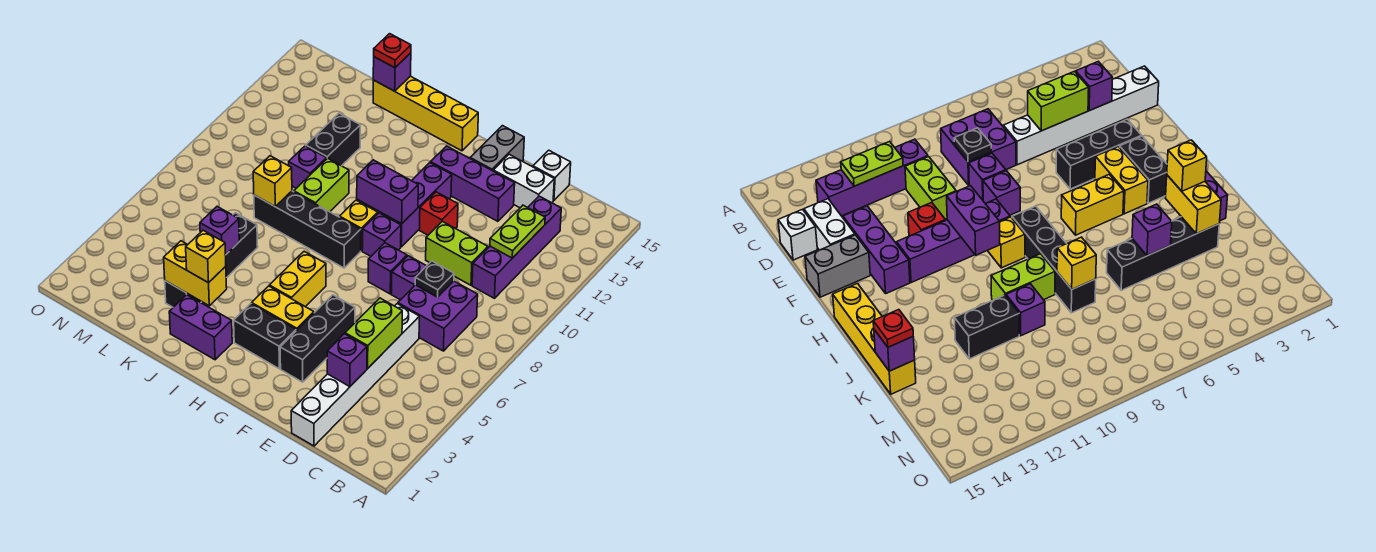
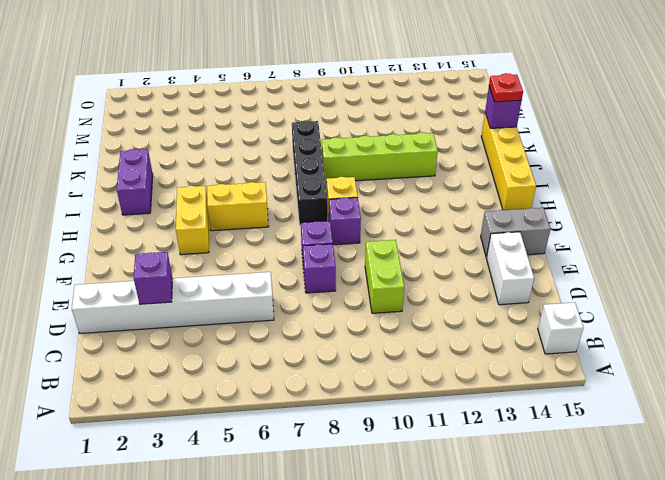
white brick B15 level 1 -> white brick D15 level 1
lime brick J9:J12 level 1 -> lime brick J9:J10 level 1
none -> purple brick C7:D8 level 1
none -> purple brick C10:C13 level 1
none -> purple brick E13:G13 level 1
none -> black brick F3:F5 level 1

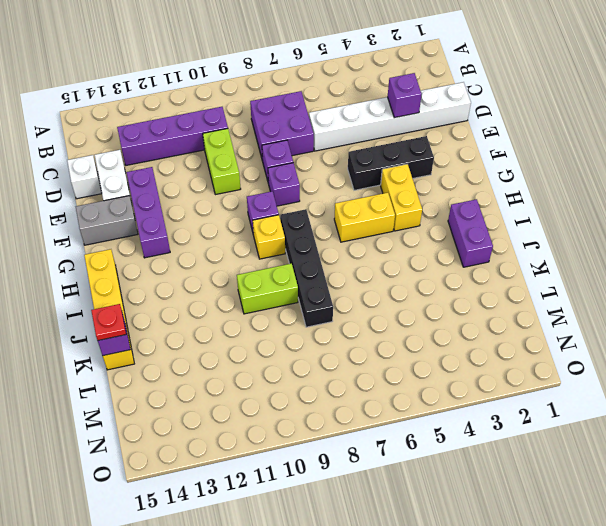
none -> red brick F11 level 1
none -> black brick G3:H3 level 1
none -> purple brick G10:G12 level 1
none -> black brick K3:K6 level 1

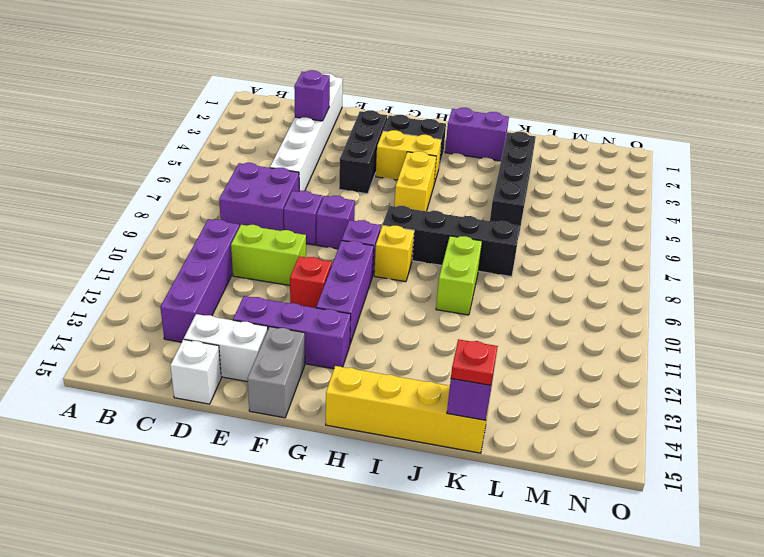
none -> purple brick K10 level 1
none -> black brick K11:K12 level 1
none -> lime plate C11:C12 level 2
none -> lime brick D4:D5 level 2

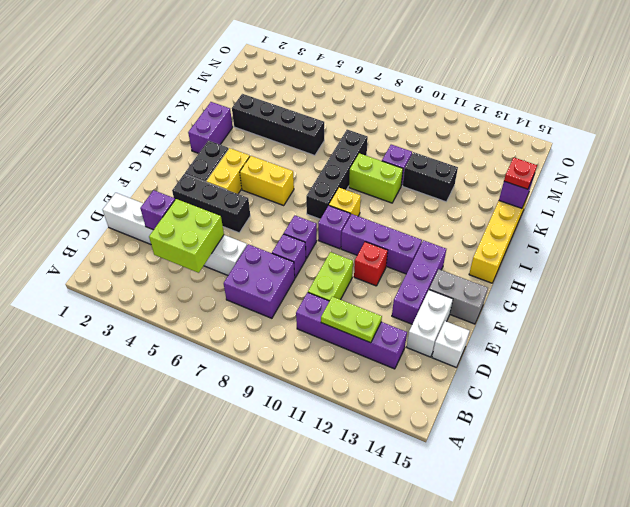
lime brick C4:D5 level 2 -> lime brick D4:D5 level 2
none -> black plate D8 level 2
none -> purple brick G10:H10 level 2
none -> yellow brick J3:K3 level 2
none -> purple brick K5 level 2

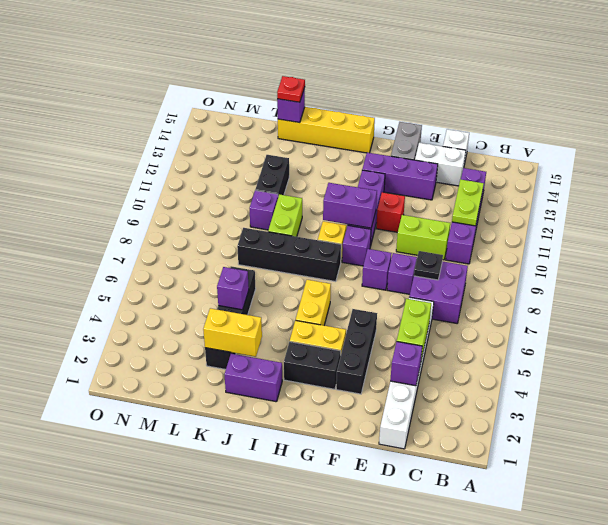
none -> yellow brick K8 level 2
none -> yellow brick J3 level 3

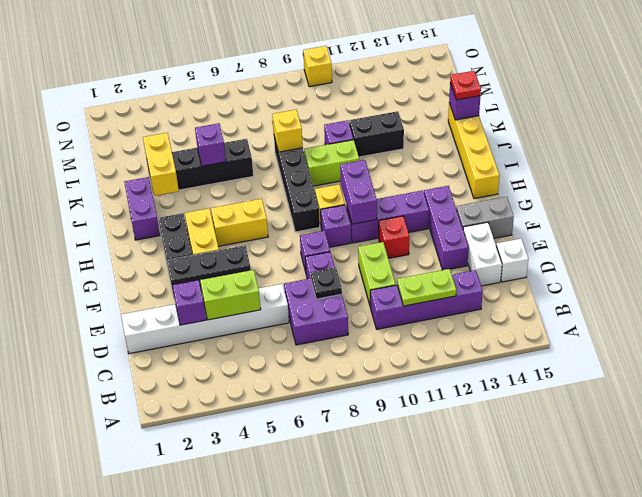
yellow brick O10 level 1 -> yellow brick J3 level 3

